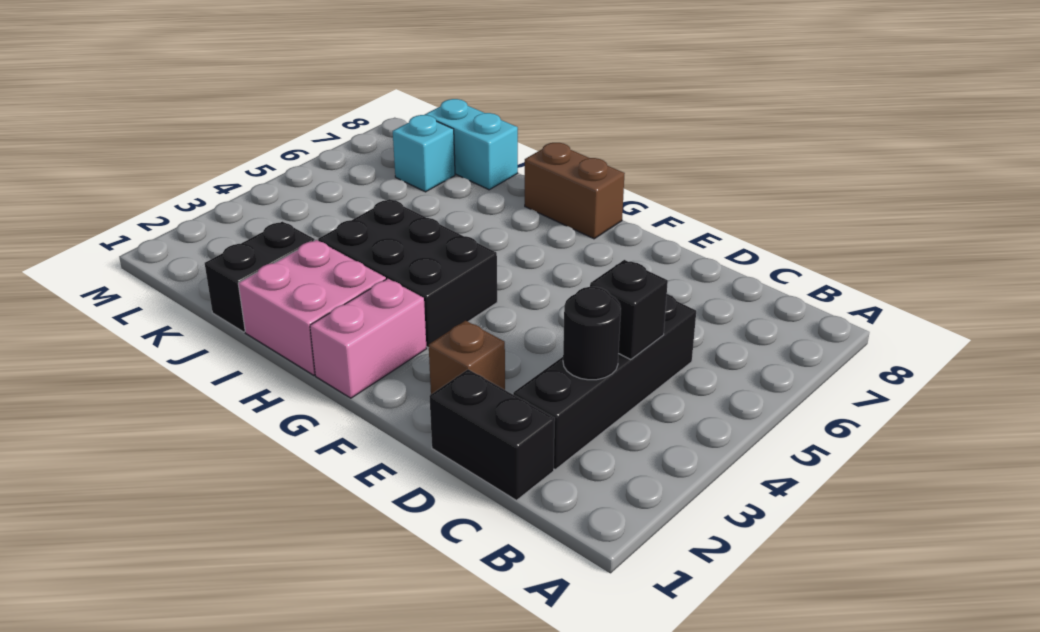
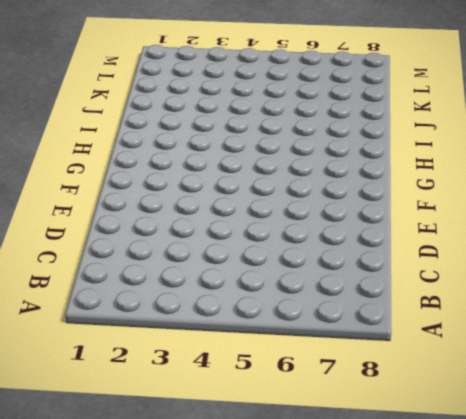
none -> black brick C1:D1 level 1
none -> black brick C2:C5 level 1
none -> brown brick E2 level 1

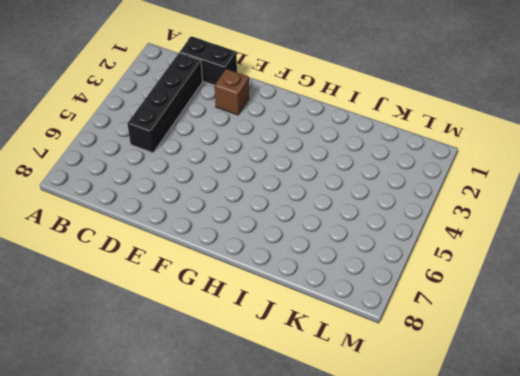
none -> pink brick G1:G2 level 1
none -> black brick G3:I4 level 1
none -> brown brick G8:H8 level 1

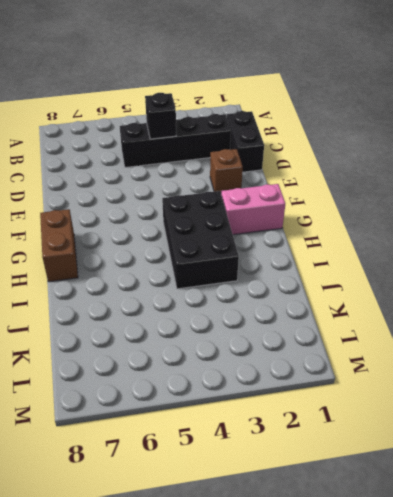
none -> pink brick H1:I2 level 1
none -> black brick J1:J2 level 1
none -> cyan brick J8:K8 level 1

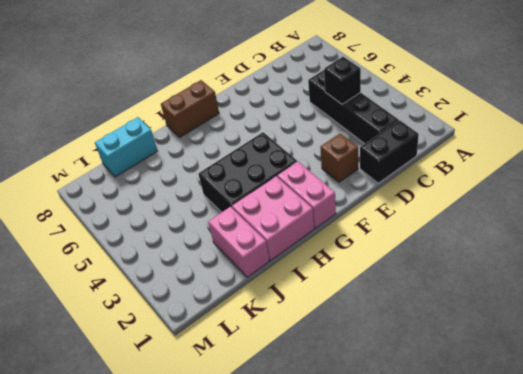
pink brick J1:J2 level 1 -> black brick J1:J2 level 1
none -> cyan brick K7 level 1
none -> black round brick C3 level 2

